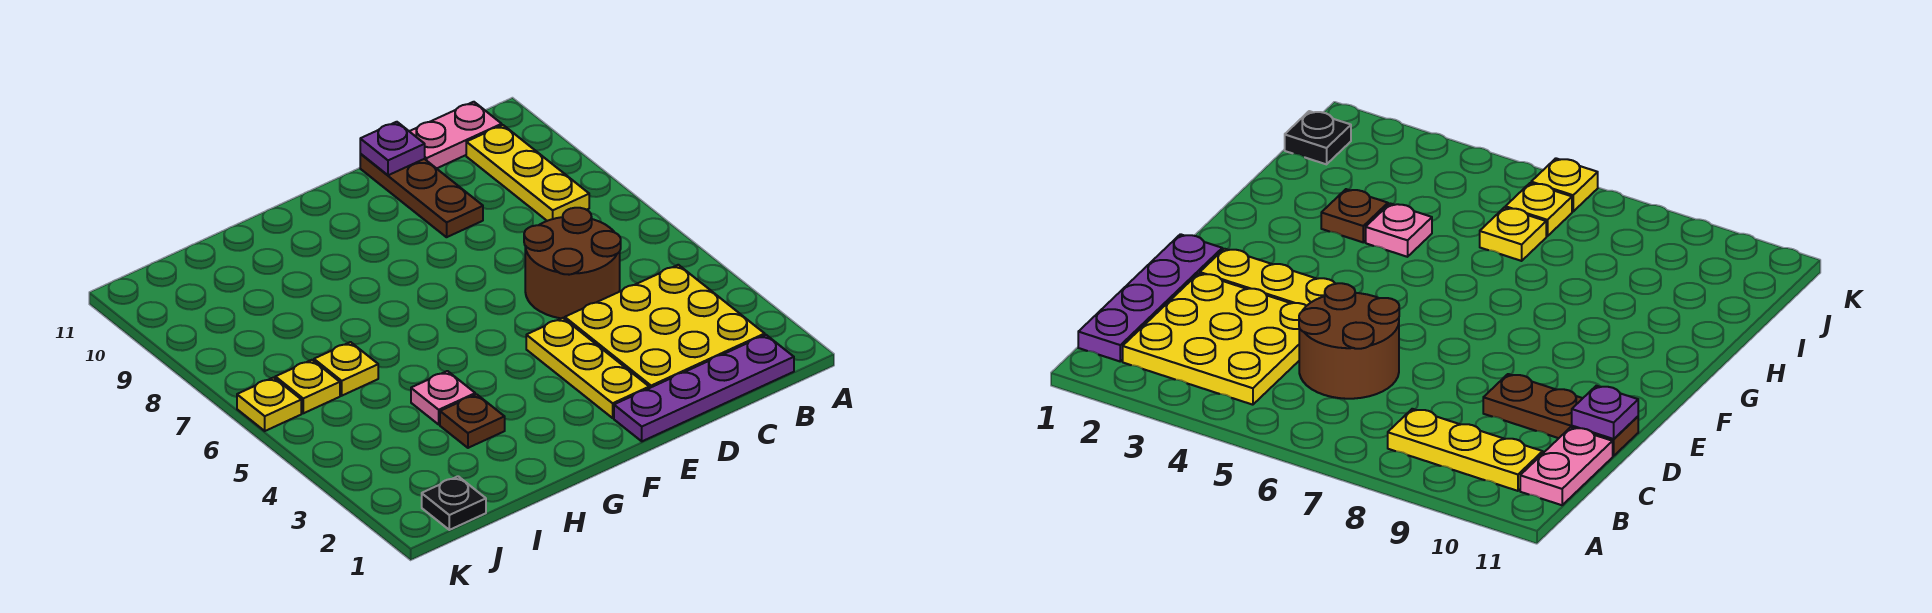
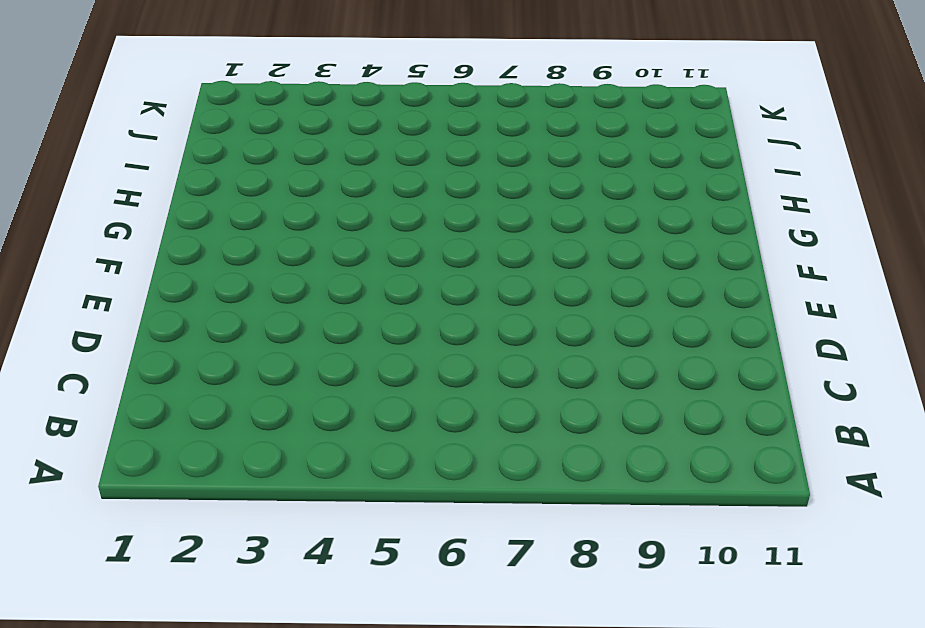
none -> purple plate B1:E1 level 1
none -> yellow plate B2:D4 level 1
none -> yellow plate B8:B10 level 1

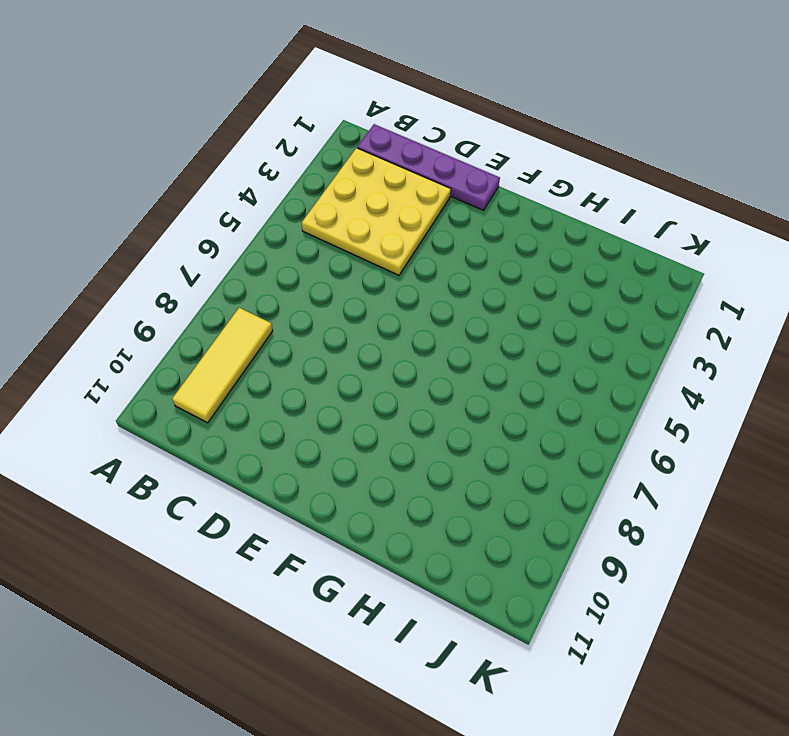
yellow tile B8:B10 level 1 -> yellow plate B8:B10 level 1
none -> pink plate B11:C11 level 1
none -> brown round brick C5:D6 level 1
none -> brown plate D9:D11 level 1

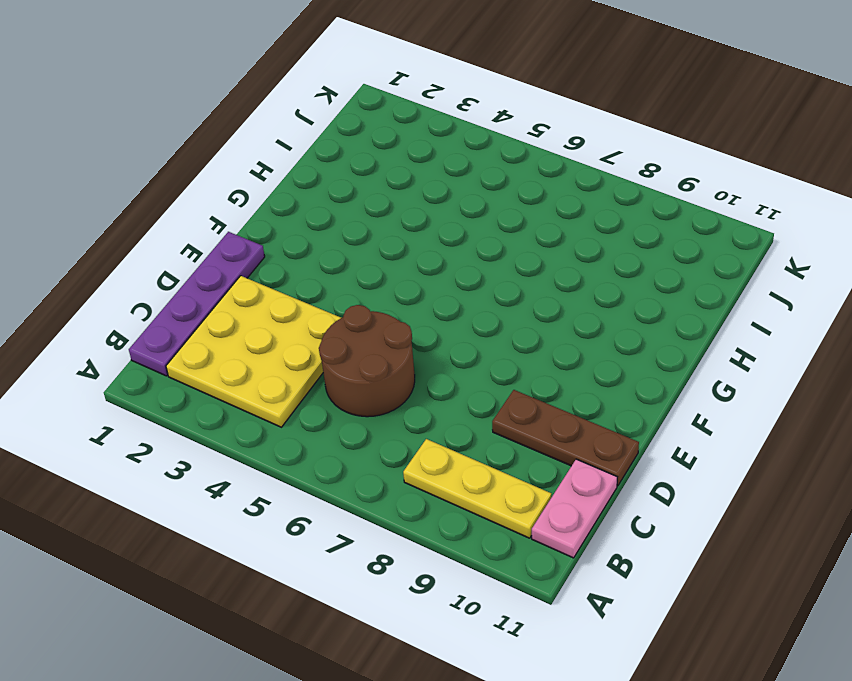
none -> yellow plate E2:E4 level 1
none -> brown plate H3 level 1
none -> pink plate H4 level 1

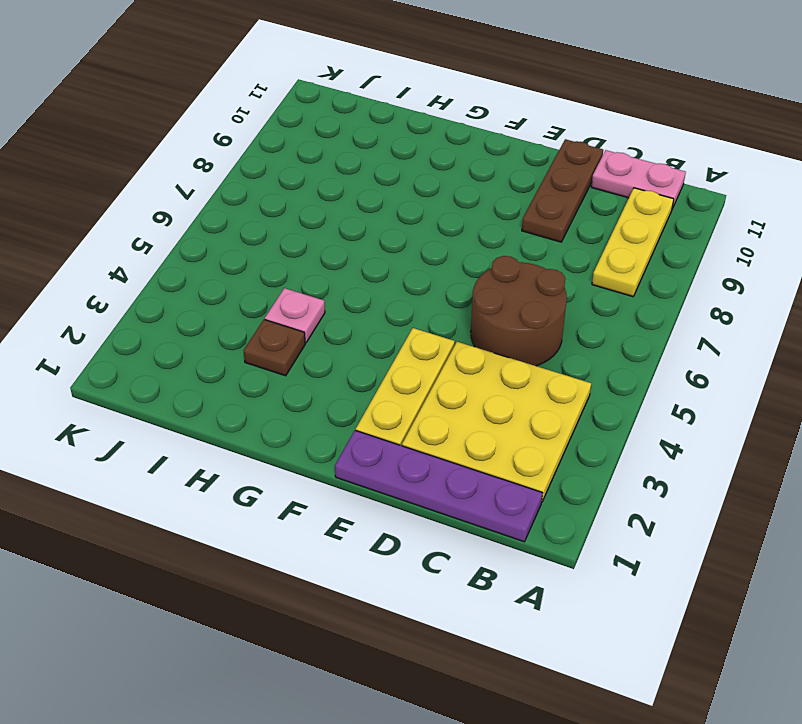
none -> yellow plate I6 level 1
none -> black plate J1 level 1
none -> yellow plate J6 level 1

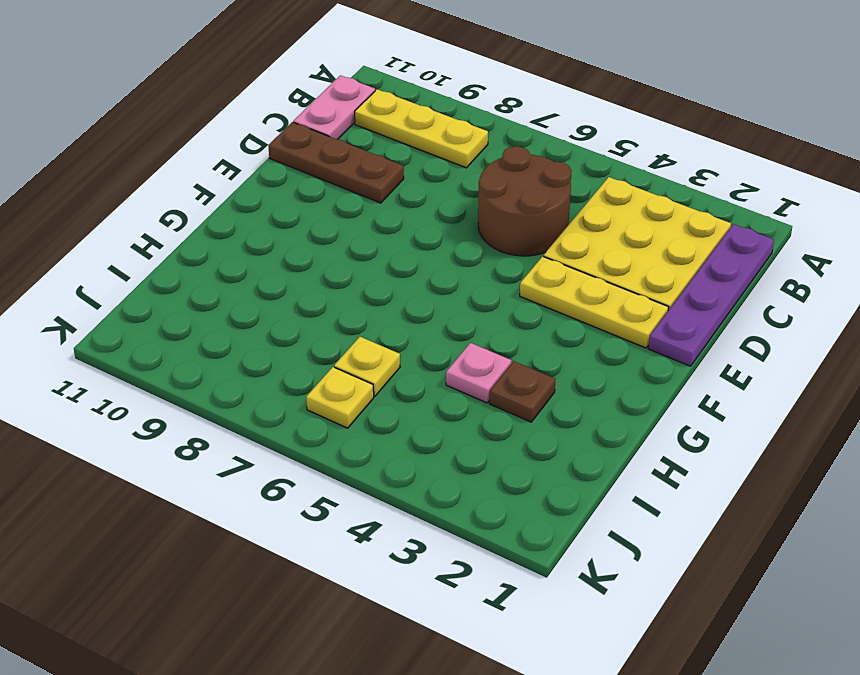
none -> black plate J1 level 1
none -> yellow plate K6 level 1
none -> purple plate D11 level 2

